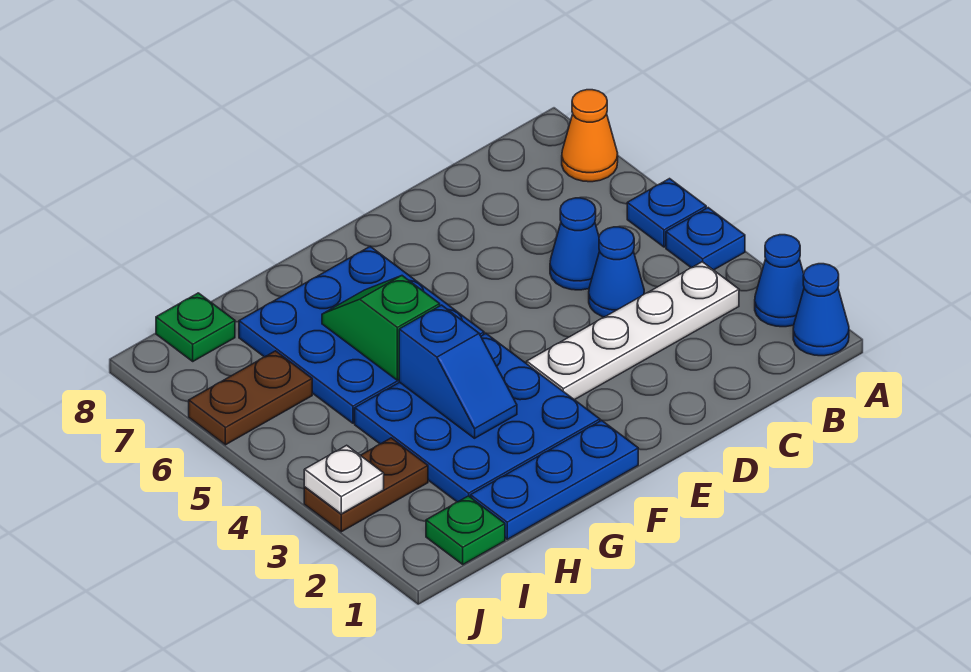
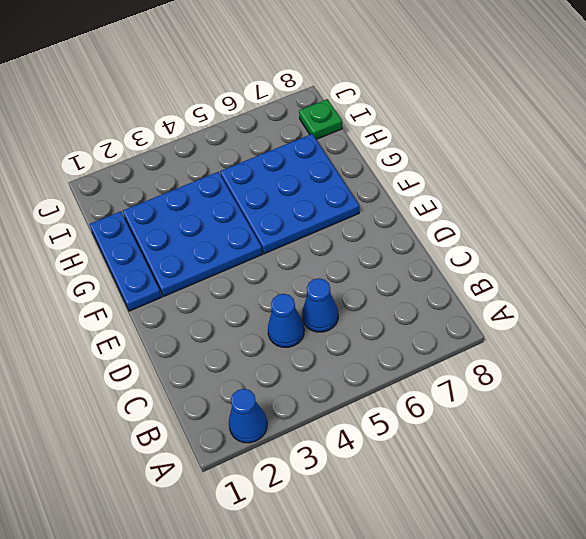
none -> blue cone A1 level 1
none -> blue plate A4 level 1
none -> blue plate A5 level 1

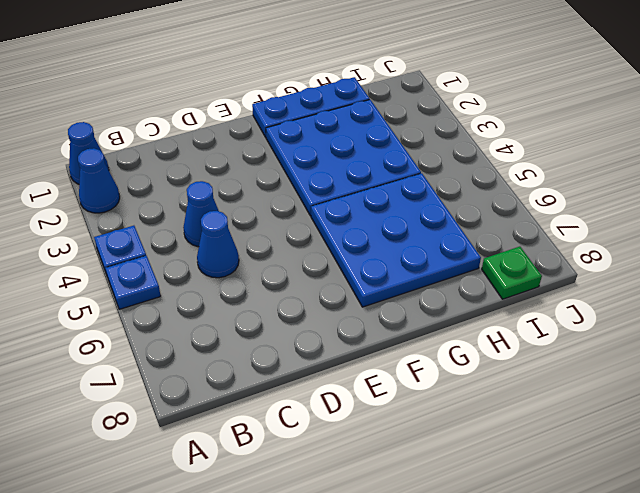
none -> orange cone A7 level 1
none -> white plate B3:E3 level 1
none -> green plate I1 level 1

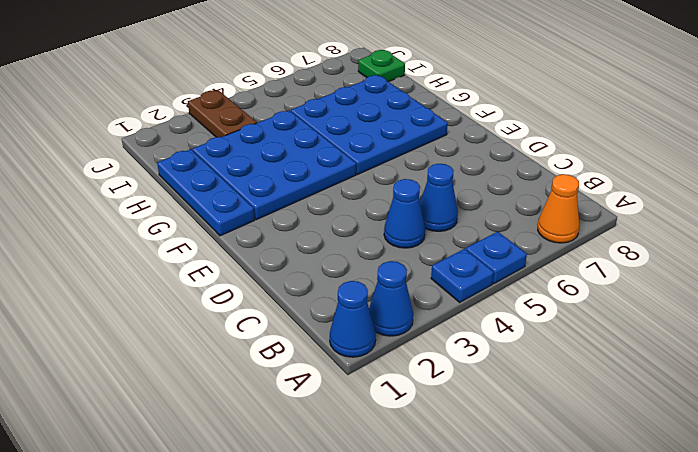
none -> white plate B3:E3 level 1
none -> green plate I1 level 1
none -> brown plate I6:J6 level 1

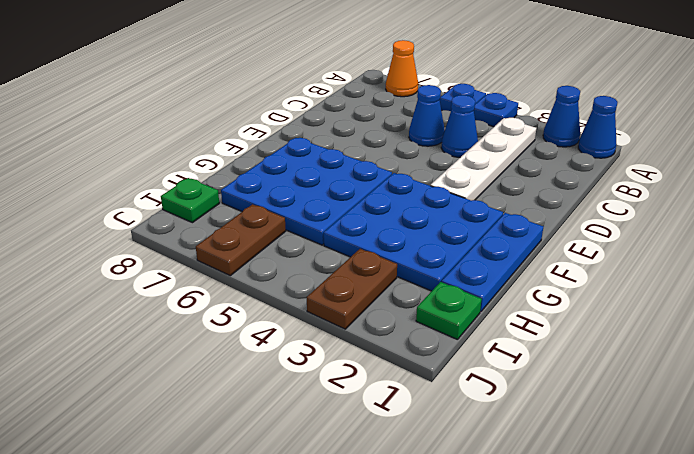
none -> blue slope G3:G4 level 2 top 4
none -> green slope G5:G6 level 2 top 5
none -> white plate J3 level 2

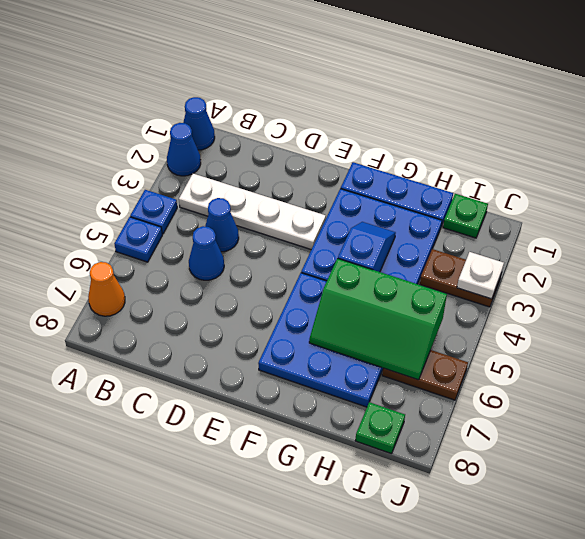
green slope G5:I6 level 2 top 5 -> green slope G5:G6 level 2 top 5

